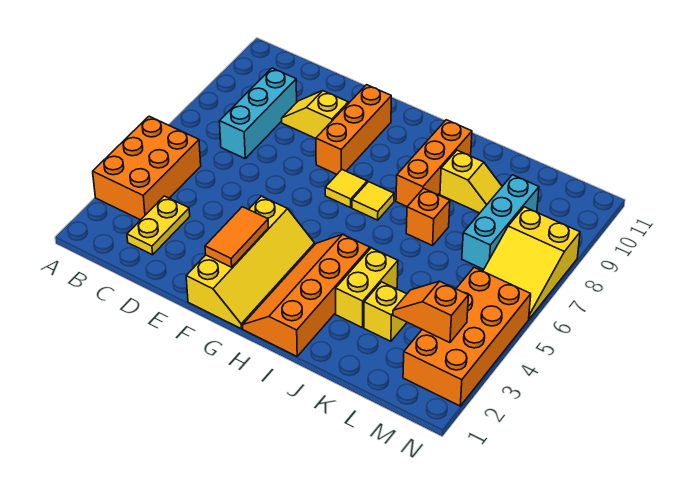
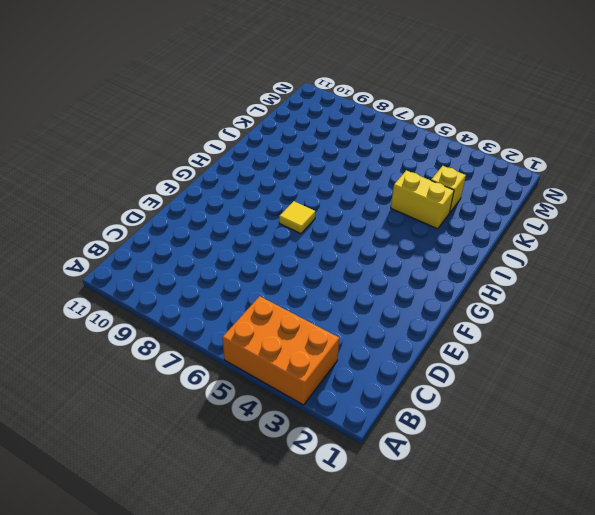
none -> yellow plate C2:C3 level 1
none -> cyan brick C7:C9 level 1
none -> yellow slope D9:E9 level 1 top E

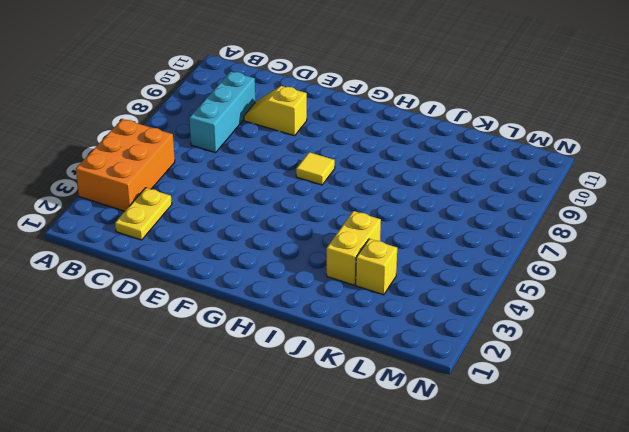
none -> yellow slope F1:G4 level 1 top F
none -> orange brick F8:F10 level 1
none -> orange slope H1:I4 level 1 top I

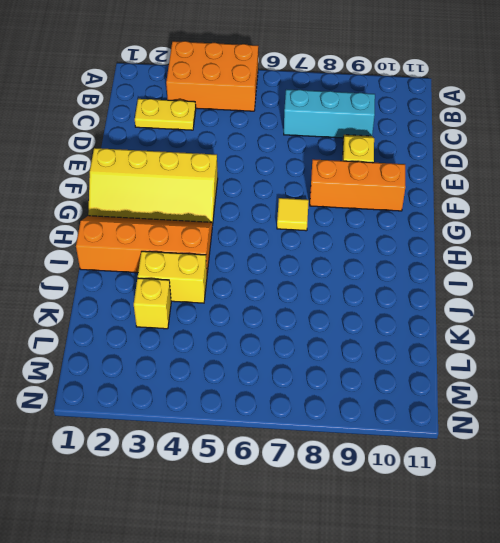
none -> yellow tile H7 level 1
none -> orange brick I8:I10 level 1
none -> orange brick J7 level 1

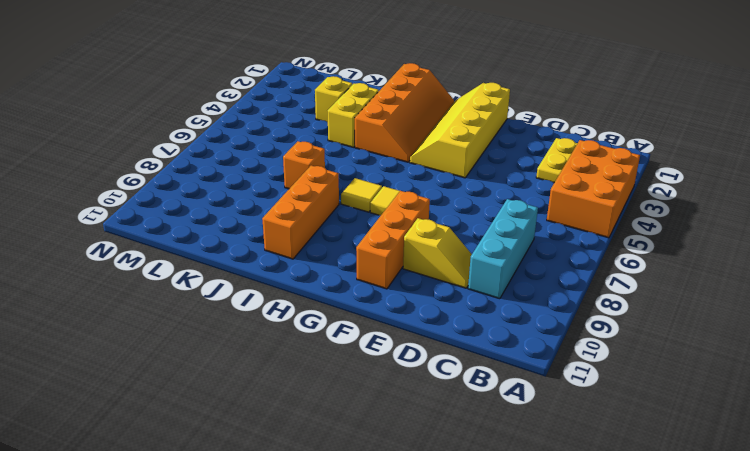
none -> yellow slope J9:K9 level 1 top J
none -> cyan brick L7:L9 level 1
none -> orange brick M2:N5 level 1

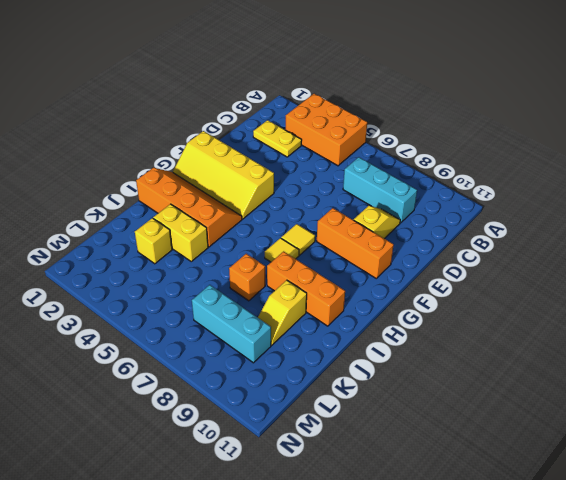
none -> orange brick M2:N5 level 1
none -> yellow slope M6:N8 level 1 top 8
none -> orange tile F2:F3 level 2

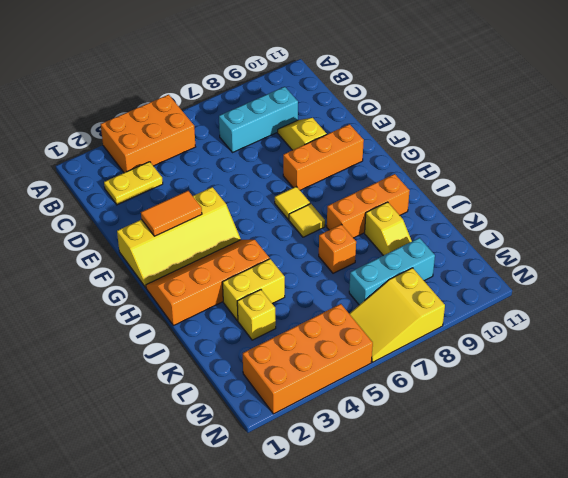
none -> orange slope L3:M3 level 2 top M

